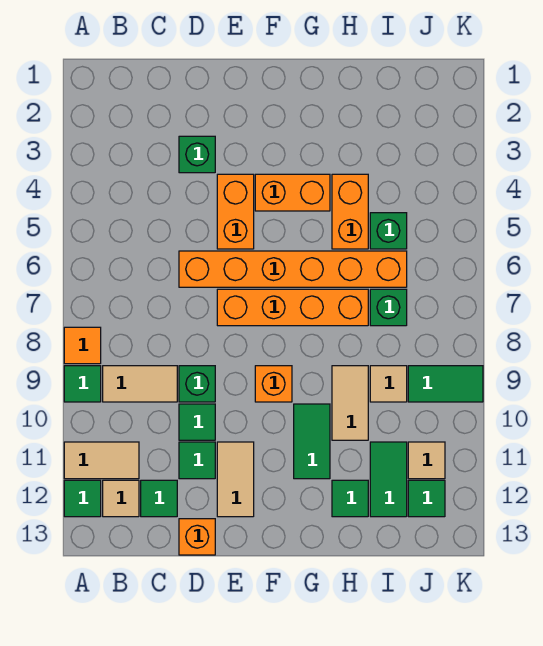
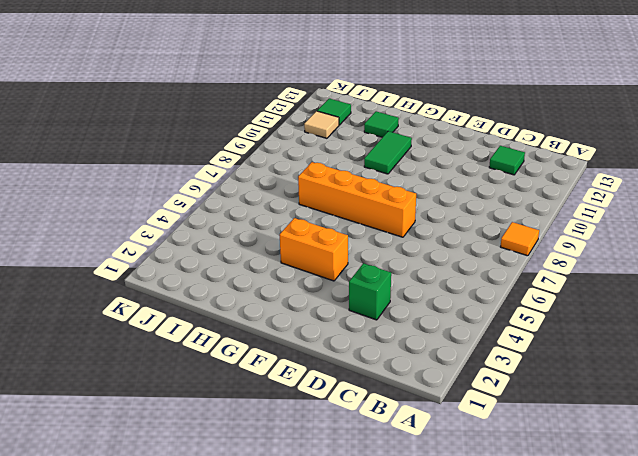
none -> green tile A9 level 1
none -> tan tile A11:B11 level 1
none -> green tile A12 level 1

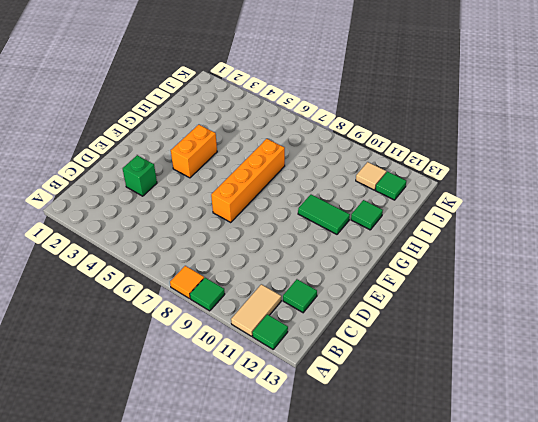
none -> tan tile B9:C9 level 1
none -> tan tile B12 level 1
none -> orange brick D6:I6 level 1

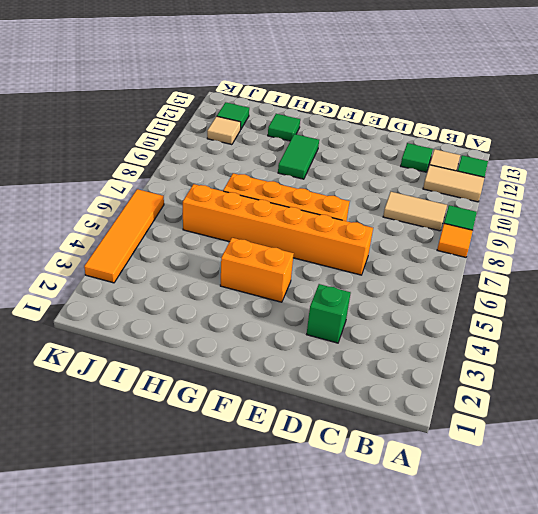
orange tile K3:K6 level 1 -> none
none -> green brick D9 level 1
none -> green tile D10 level 1
none -> green tile D11 level 1

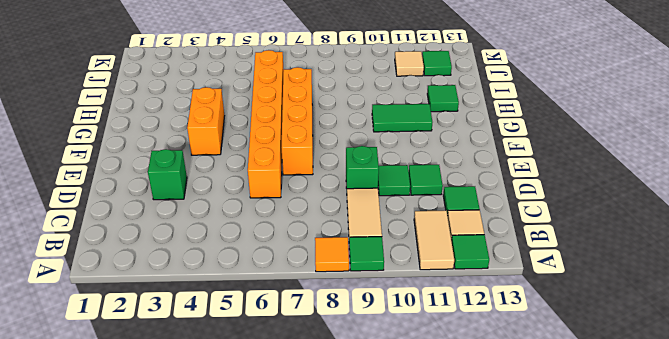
none -> orange brick D13 level 1
none -> orange brick E4:E5 level 1
none -> tan tile E11:E12 level 1

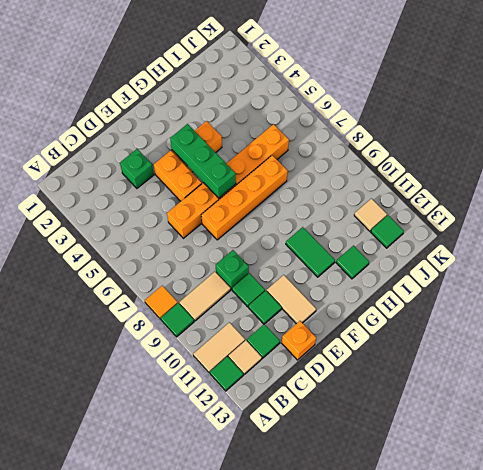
green brick F4:F6 level 2 -> none
none -> orange brick F9 level 1
none -> orange brick H4:H5 level 1
none -> tan tile H9:H10 level 1

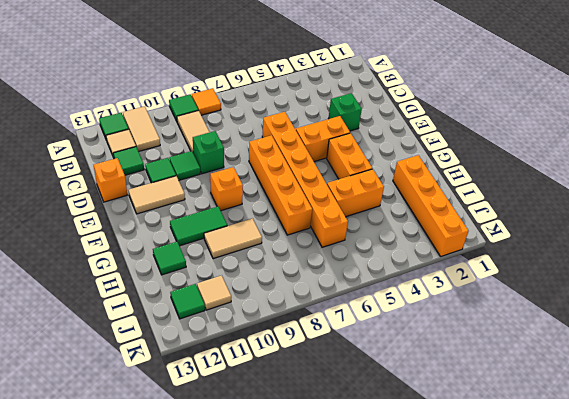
orange brick H2:K2 level 1 -> none
none -> green brick I5 level 1
none -> green brick I7 level 1
none -> tan tile I9 level 1

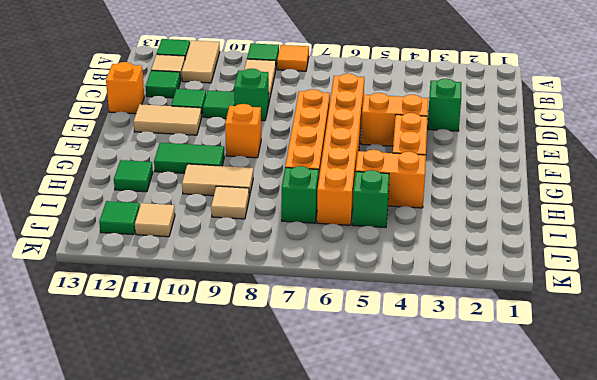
none -> green tile I11:I12 level 1
none -> green tile J9:K9 level 1

